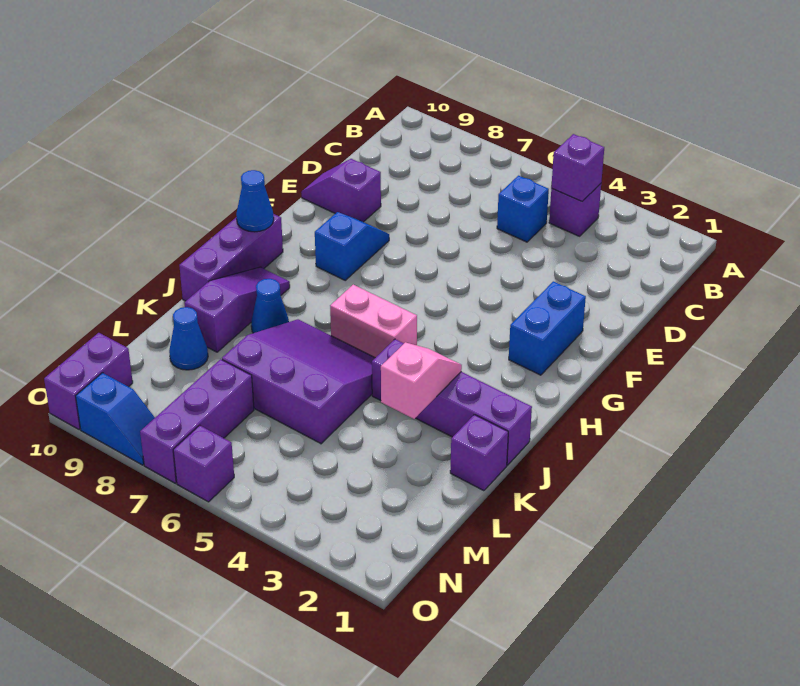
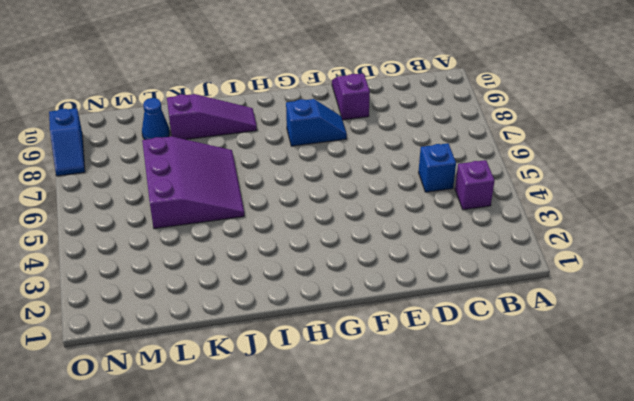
none -> blue brick F2:G2 level 1
none -> purple brick H10:J10 level 1
none -> pink brick I5:I6 level 1

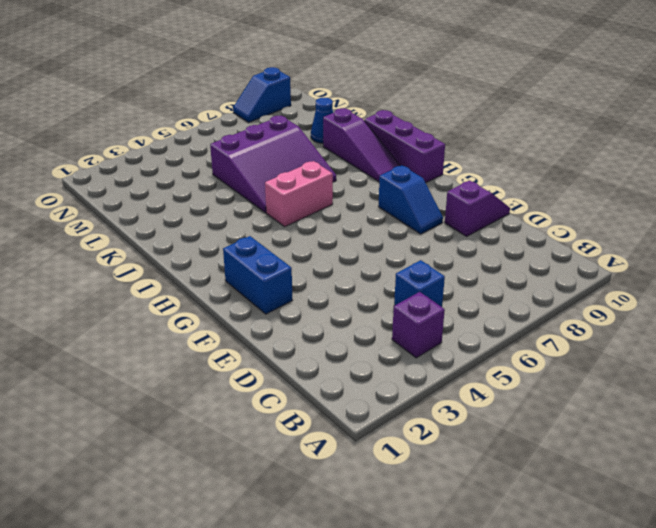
none -> purple brick J1:J4 level 1
none -> blue cone J8 level 1
none -> purple brick K1 level 1

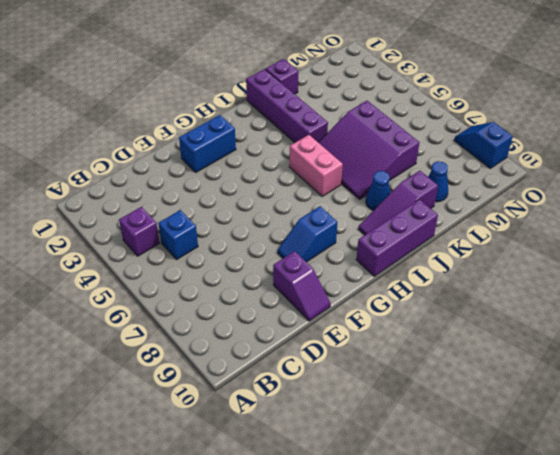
none -> purple brick M7:O7 level 1
none -> purple brick N10:O10 level 1
none -> purple brick O6 level 1

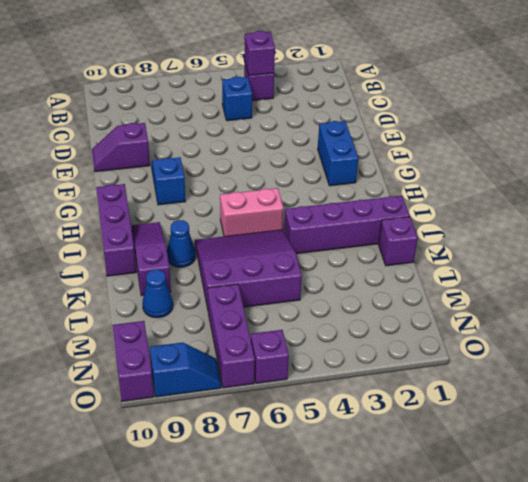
none -> blue cone H10 level 2
none -> pink slope J3:K3 level 2 top K

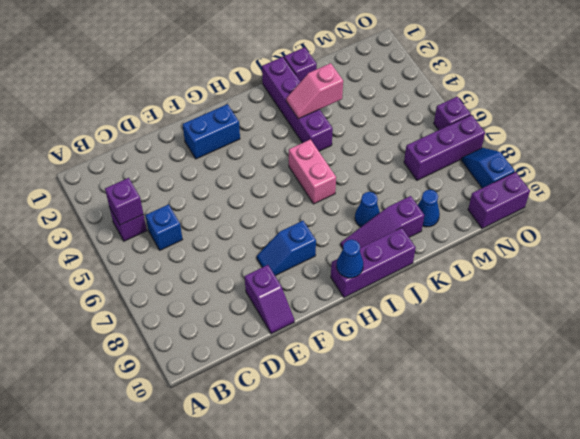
none -> purple slope J5:L7 level 1 top L

